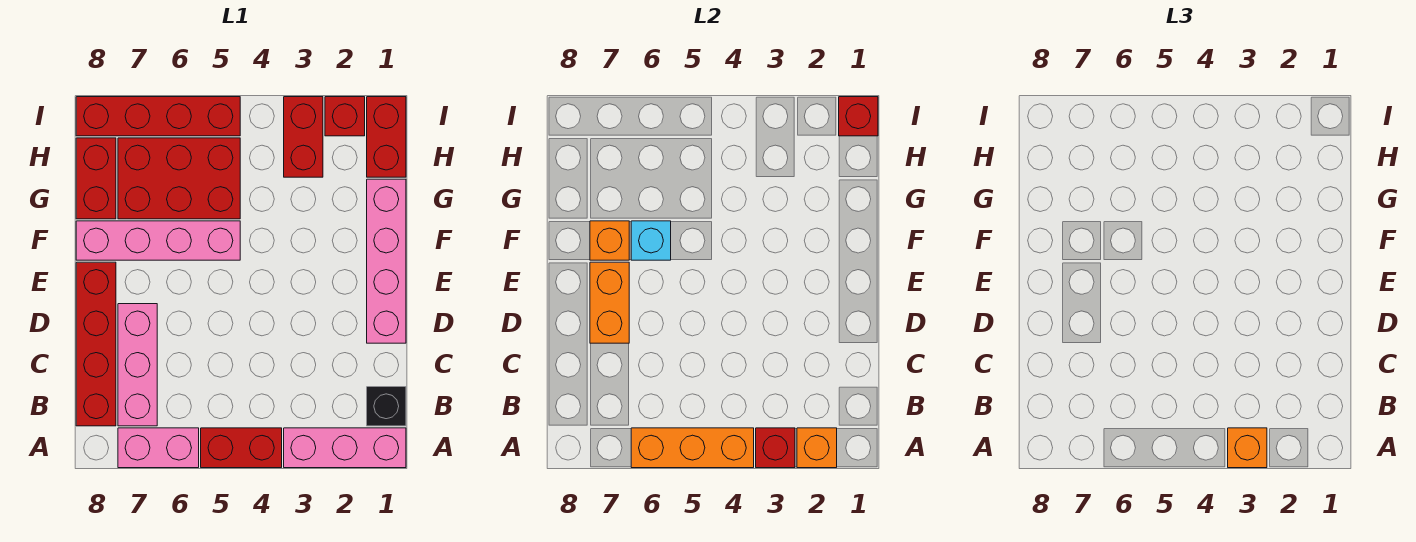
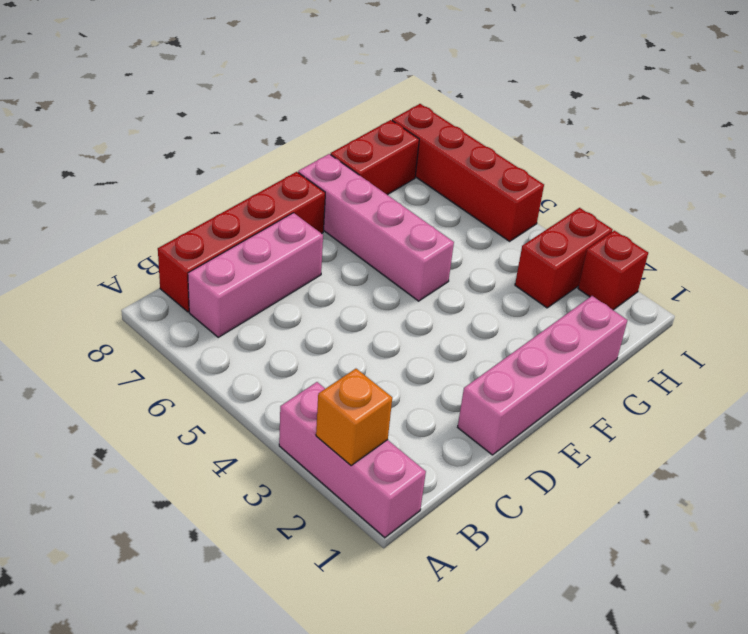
none -> red brick A4:A5 level 1
none -> pink brick A6:A7 level 1
none -> black brick B1 level 1

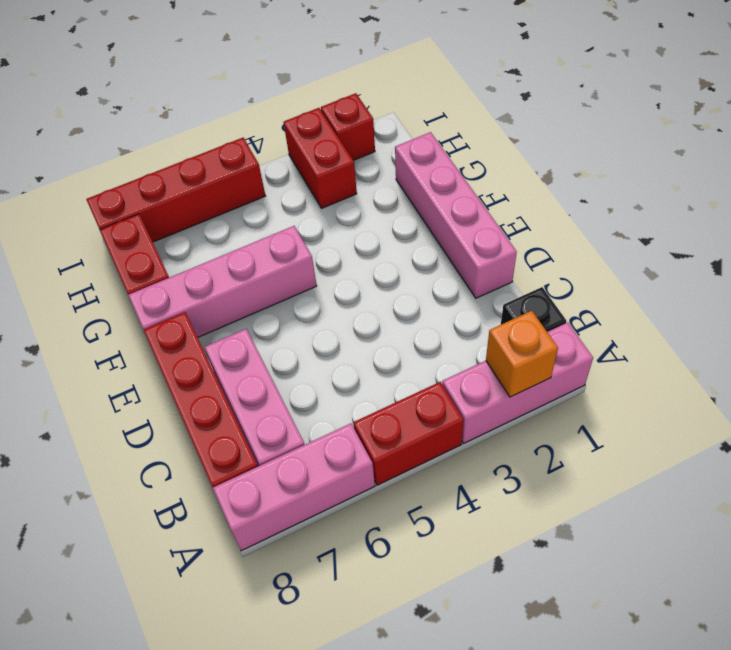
pink brick A6:A8 level 1 -> pink brick A6:A7 level 1
none -> red brick G5:H7 level 1
none -> red brick H1:I1 level 1
none -> red brick A3 level 2

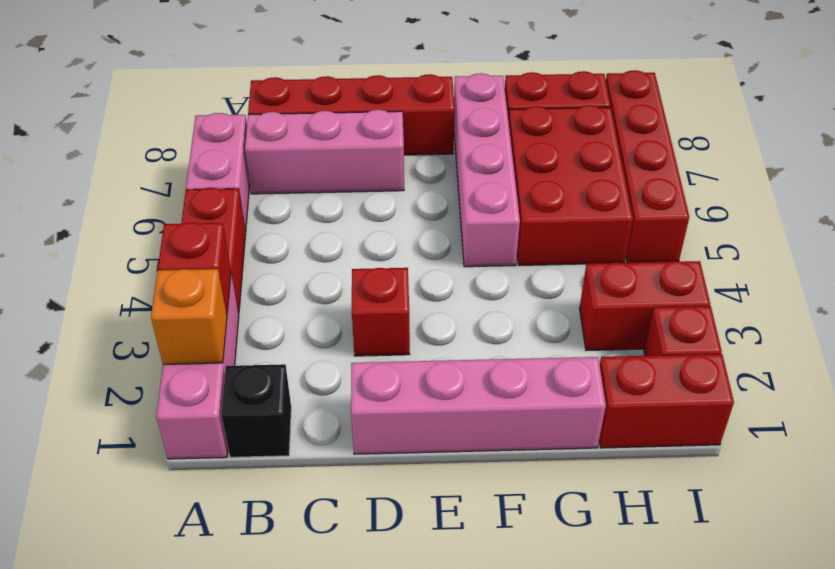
red brick D3 level 1 -> red brick I1 level 2
none -> orange brick A4:A6 level 2
none -> orange brick D7:E7 level 2
none -> cyan brick F6 level 2

